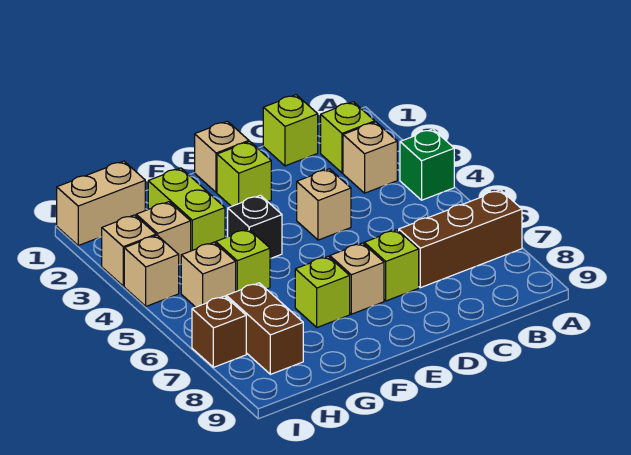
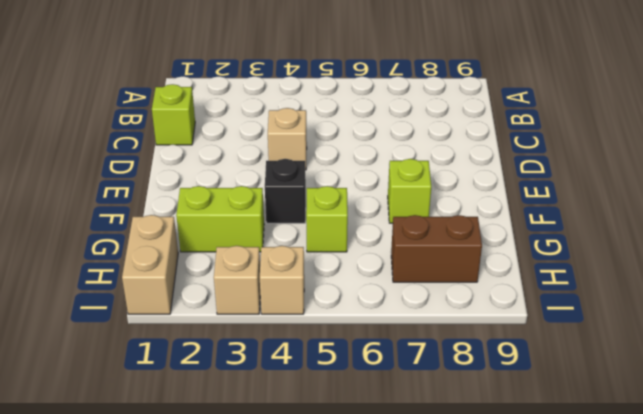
none -> green brick A4 level 1
none -> brown brick A7:C7 level 1
none -> lime brick B2 level 1

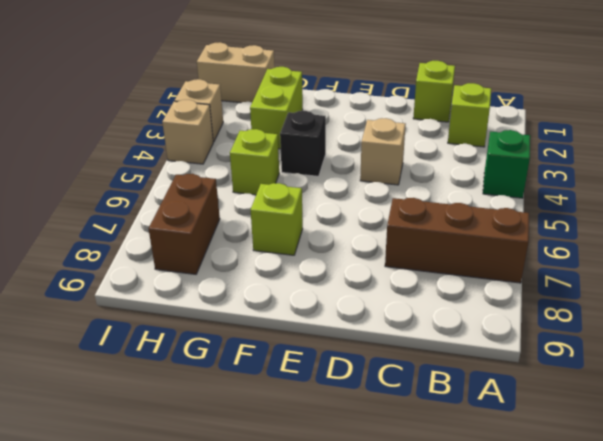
none -> tan brick B3 level 1
none -> lime brick D7 level 1
none -> tan brick E1 level 1

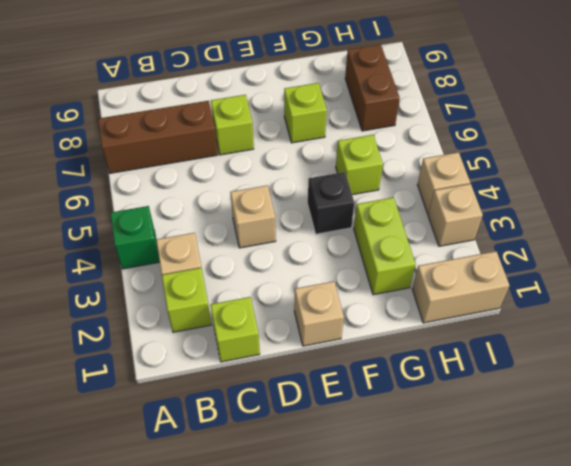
none -> lime brick E2 level 1
none -> tan brick E7 level 1
none -> tan brick H3 level 1

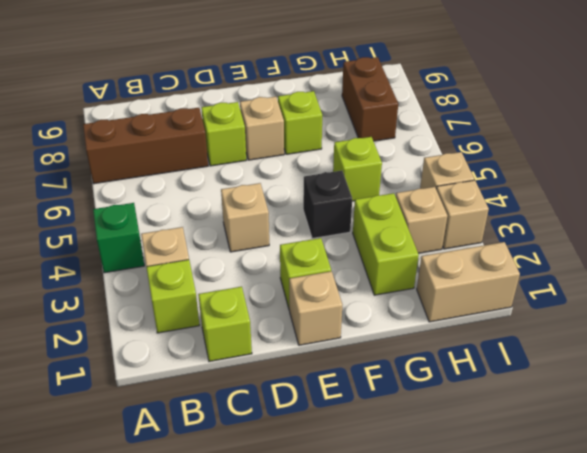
none -> tan brick H5 level 1
none -> brown brick I7 level 1

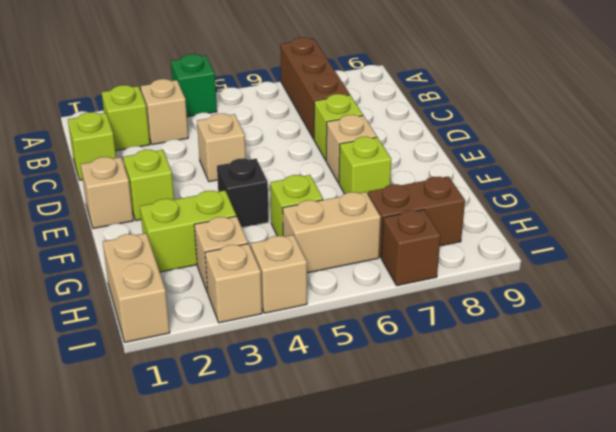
tan brick H5:H6 level 1 -> tan brick H5 level 1

